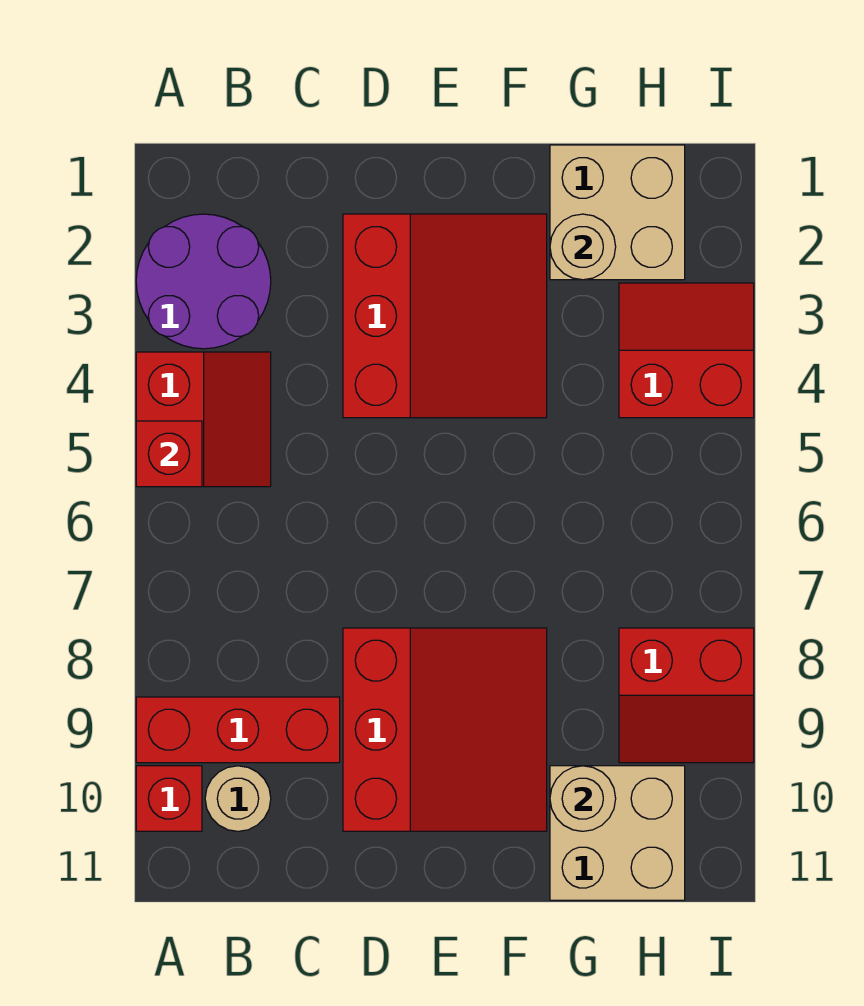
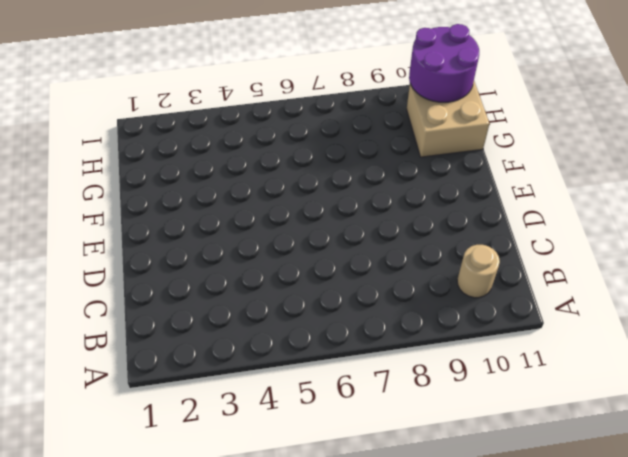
purple round brick H10:I11 level 2 -> purple round brick A2:B3 level 1
none -> red slope A4:B5 level 1 top A
none -> red brick A9:C9 level 1
none -> red brick A10 level 1

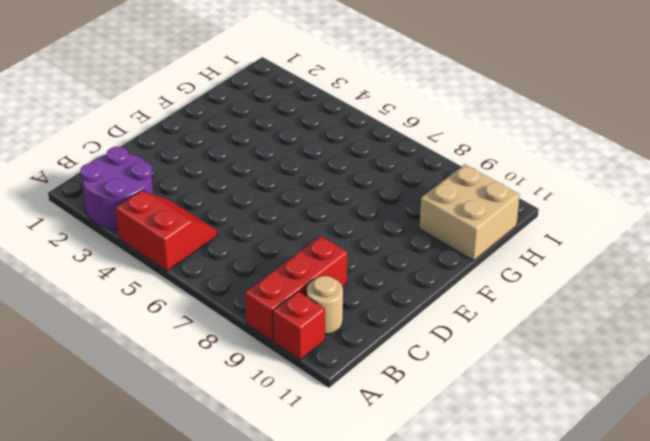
none -> red slope D2:F4 level 1 top D
none -> red slope D8:F10 level 1 top D
none -> tan brick G1:H2 level 1

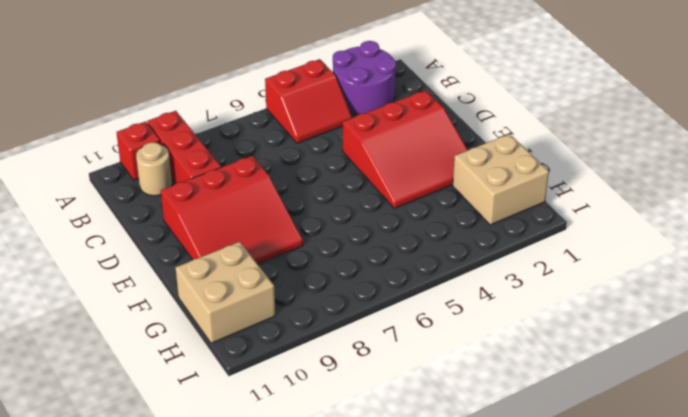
none -> red slope H3:I4 level 1 top 4
none -> red slope H8:I9 level 1 top 8
none -> red brick A5 level 2

